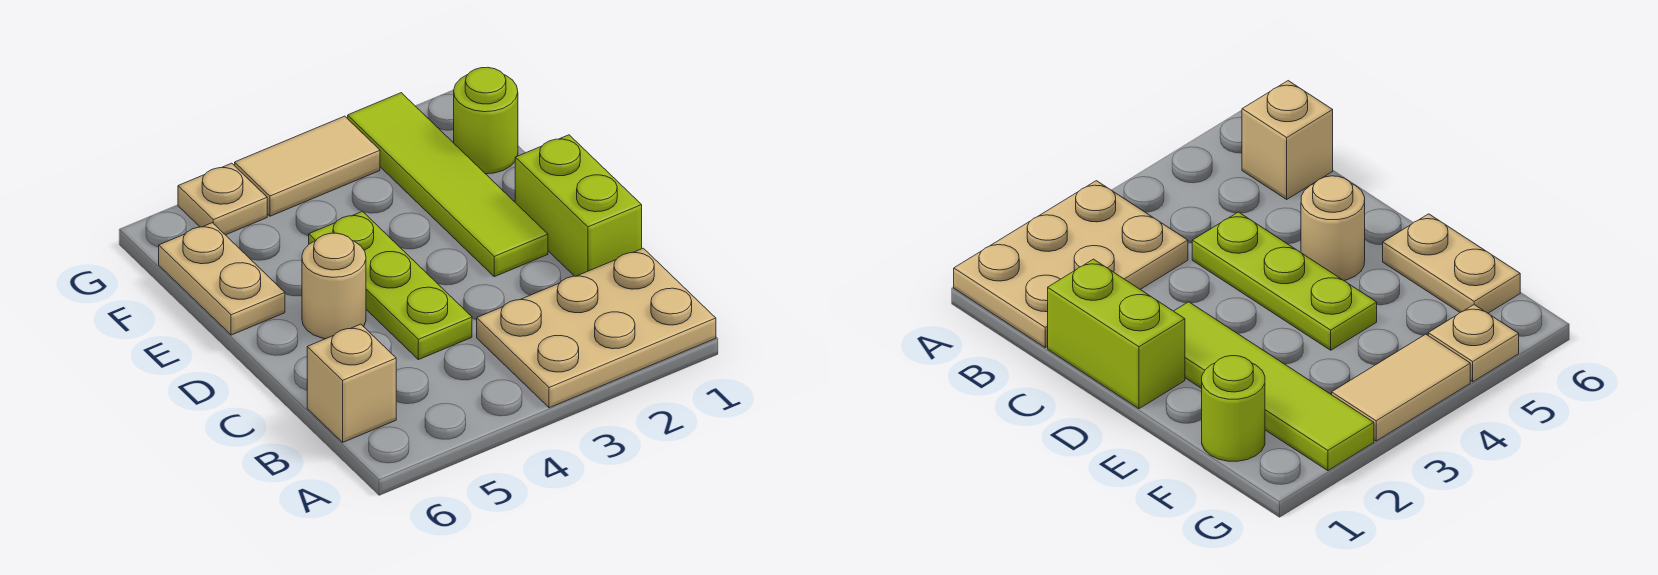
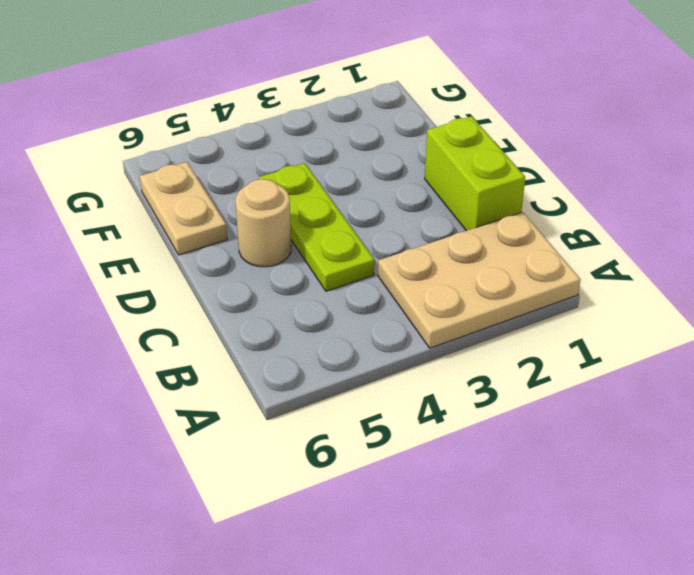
none -> tan brick B6 level 1
none -> lime tile D2:G2 level 1

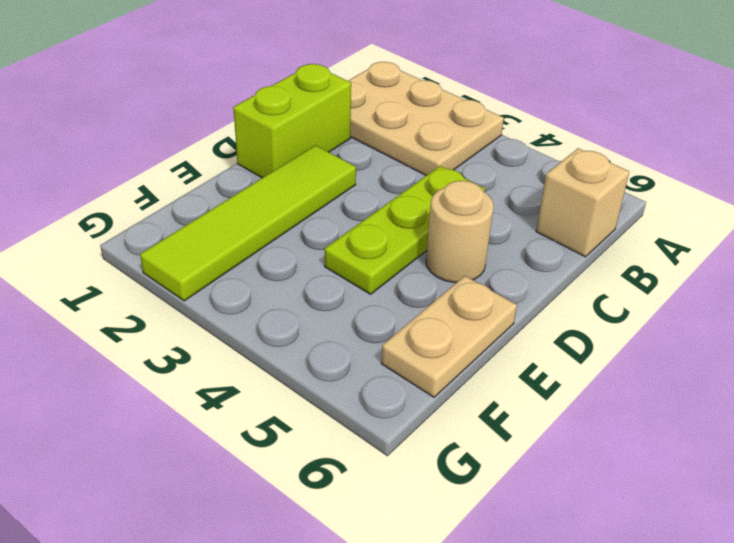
none -> lime round brick F1 level 1
none -> tan tile G3:G4 level 1

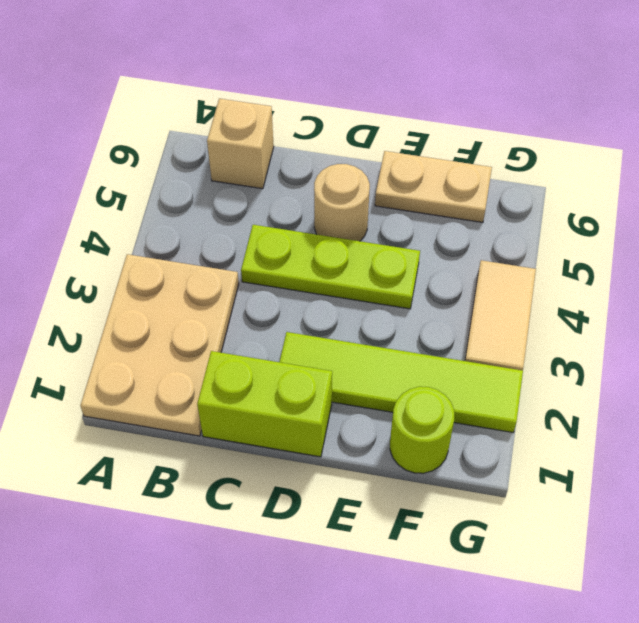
none -> tan plate G5 level 1

